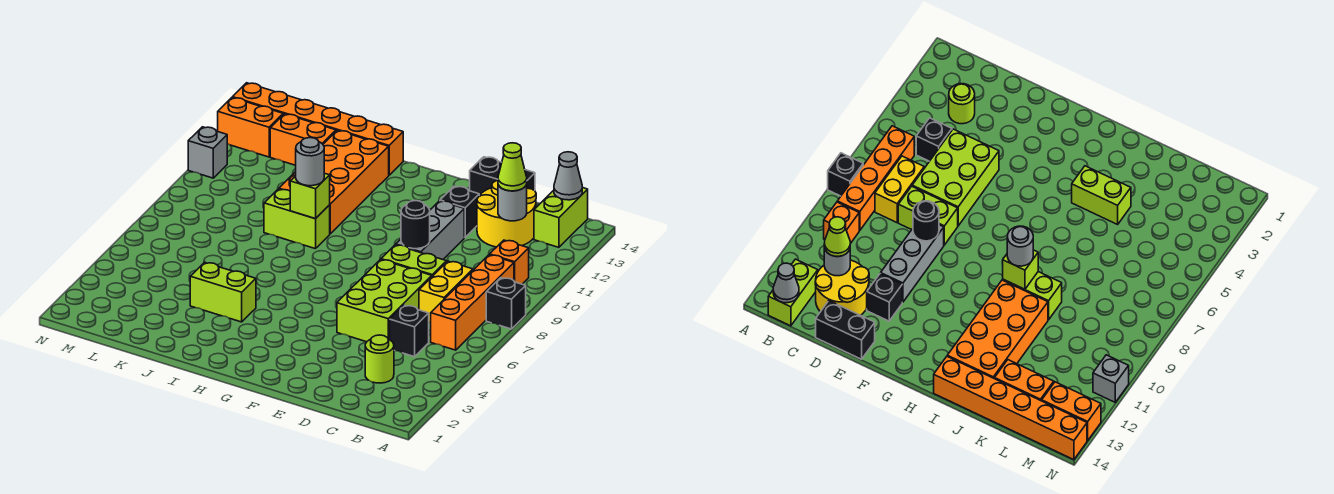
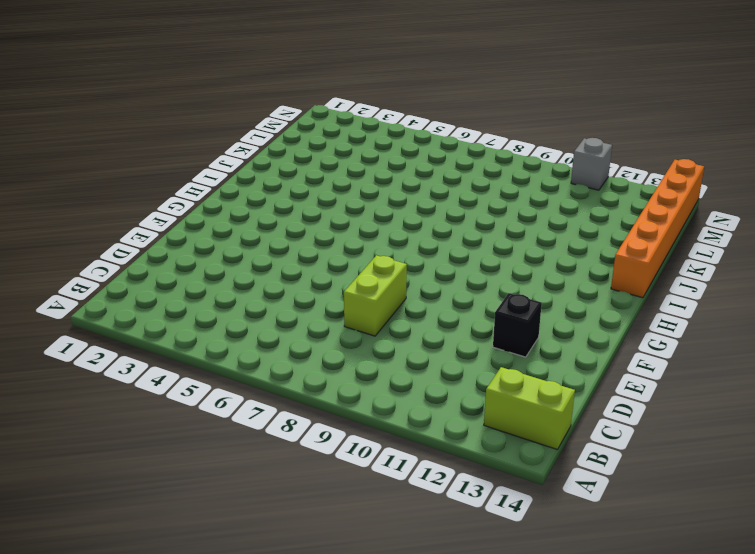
none -> black brick A8 level 1
none -> orange brick B6:B9 level 1
none -> orange brick B10 level 1

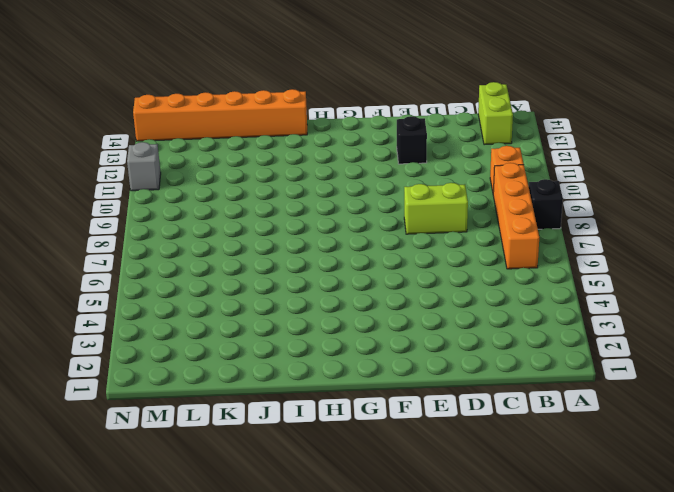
none -> lime round brick C3 level 1
none -> black brick C5 level 1
none -> yellow brick C7:C8 level 1

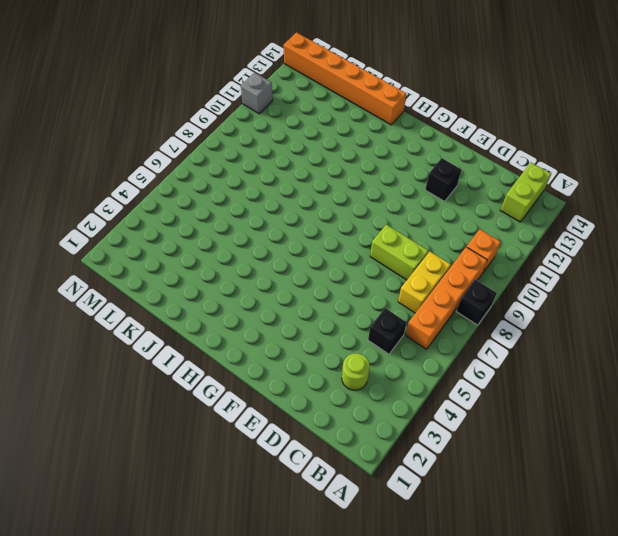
none -> yellow round brick C12:D13 level 1
none -> lime brick D5:E7 level 1
none -> black brick D14:E14 level 1

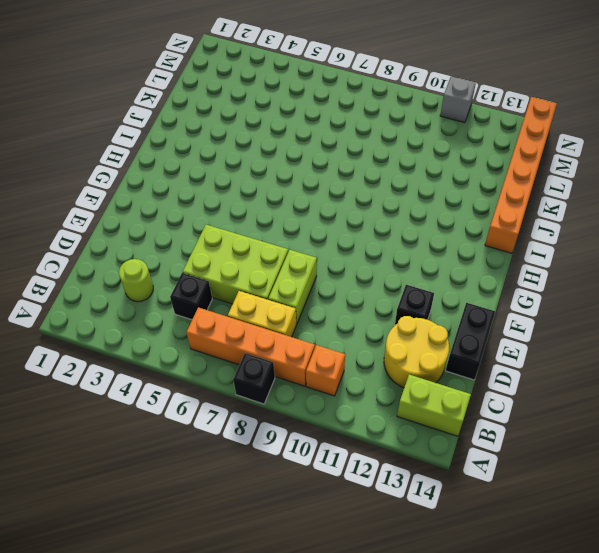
none -> grey brick E9:E11 level 1
none -> lime brick I4:J4 level 1
none -> lime brick I9:J9 level 1

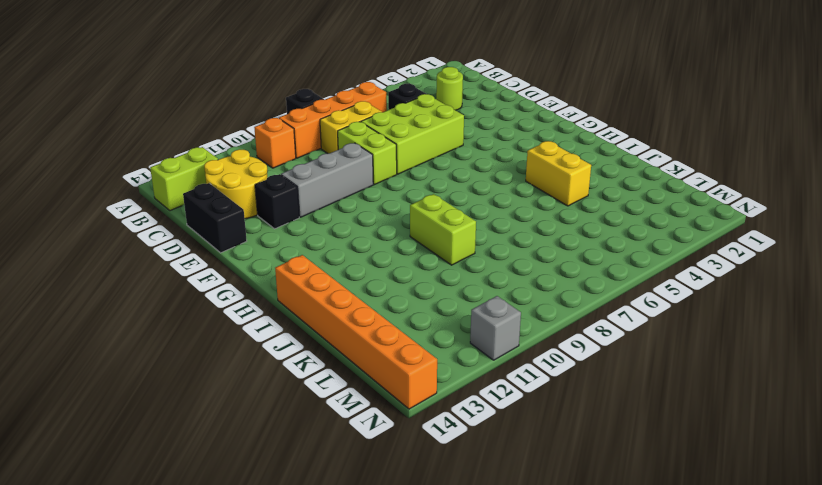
yellow brick I4:J4 level 1 -> lime brick I4:J4 level 1
none -> orange brick I10:J13 level 1
none -> orange brick K13:L13 level 1
none -> orange brick M13:N13 level 1

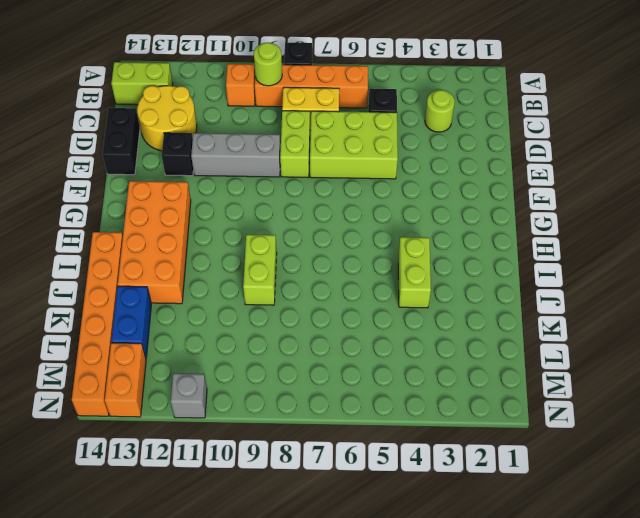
lime round brick B9 level 2 -> none
orange brick G12:J13 level 1 -> orange brick I10:J13 level 1
blue brick K13:L13 level 1 -> orange brick K13:L13 level 1
none -> grey cone B14 level 2
none -> grey round brick C12 level 2
none -> black round brick E9 level 2

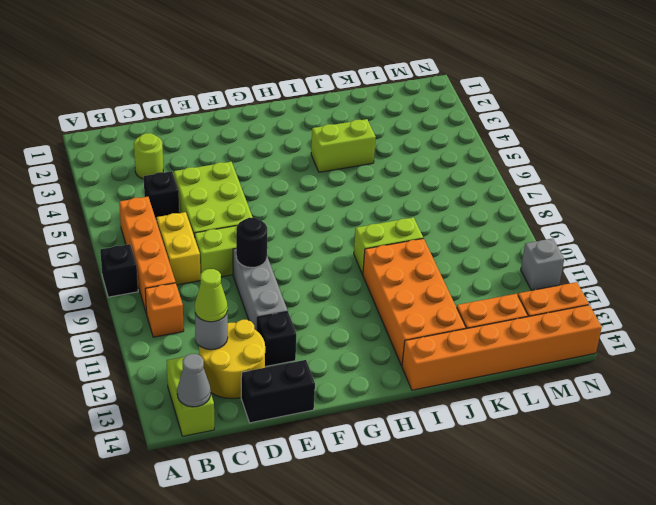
none -> lime brick I9 level 2
none -> grey round brick I9 level 3

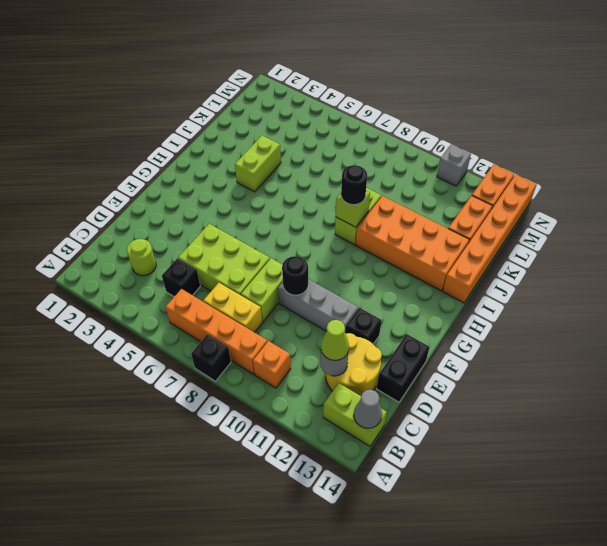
black round brick I9 level 3 -> grey round brick I9 level 3

